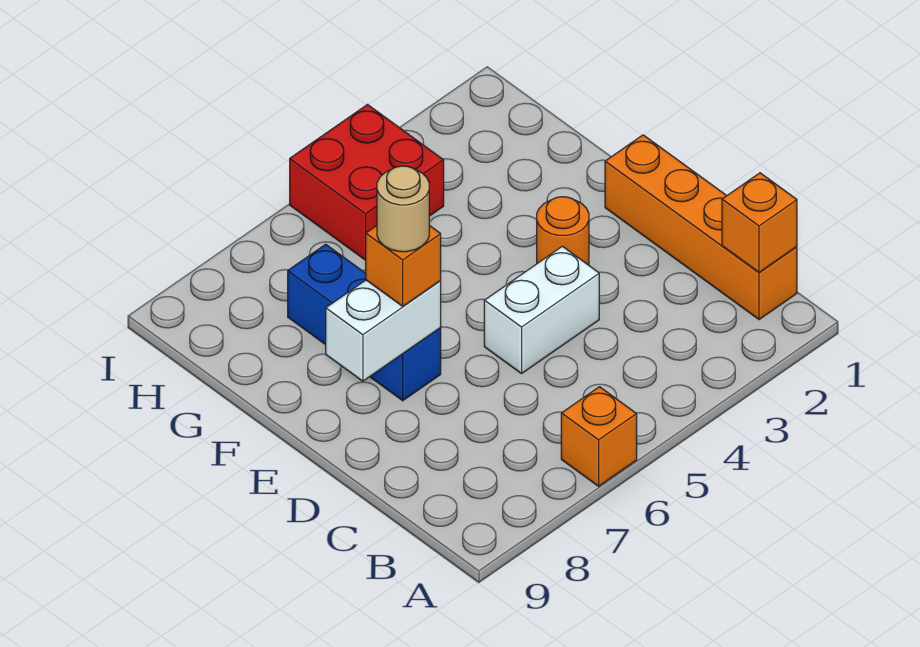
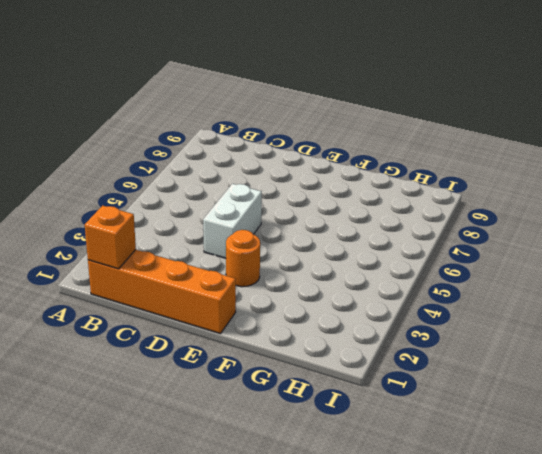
none -> orange brick A6 level 1
none -> blue brick E7:G7 level 1

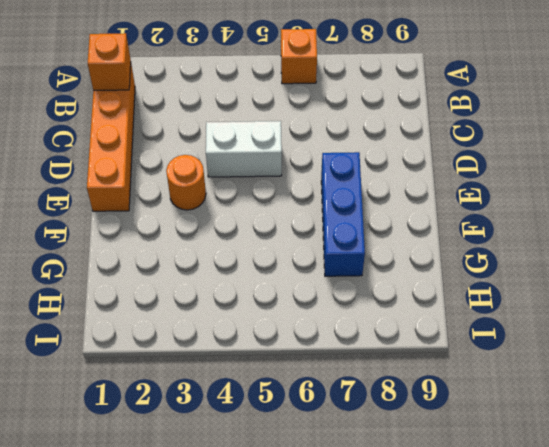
none -> red brick H4:I5 level 1
none -> white brick E7:E8 level 2

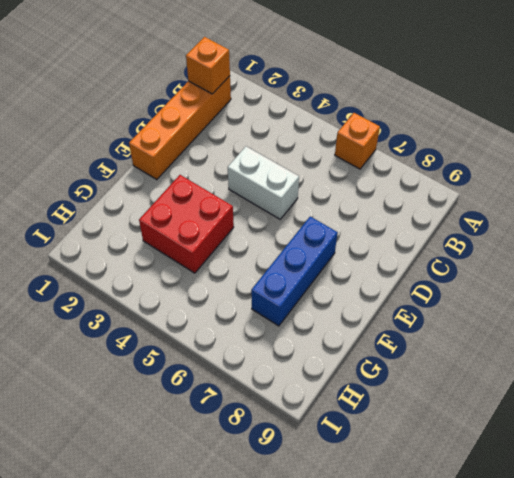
red brick F3:G4 level 1 -> red brick H4:I5 level 1
none -> orange round brick E3 level 1
none -> white brick E7:E8 level 2

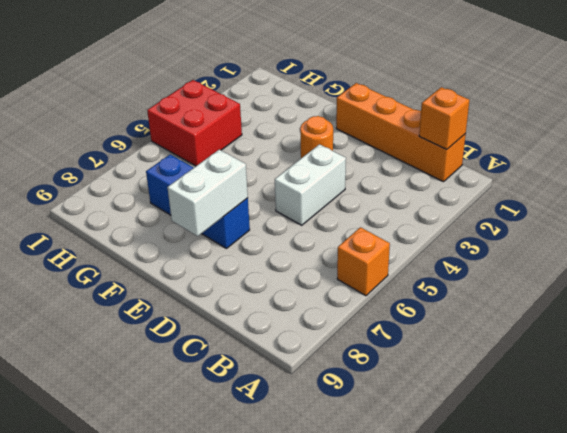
none -> orange brick E7 level 3
none -> tan round brick E7 level 4

